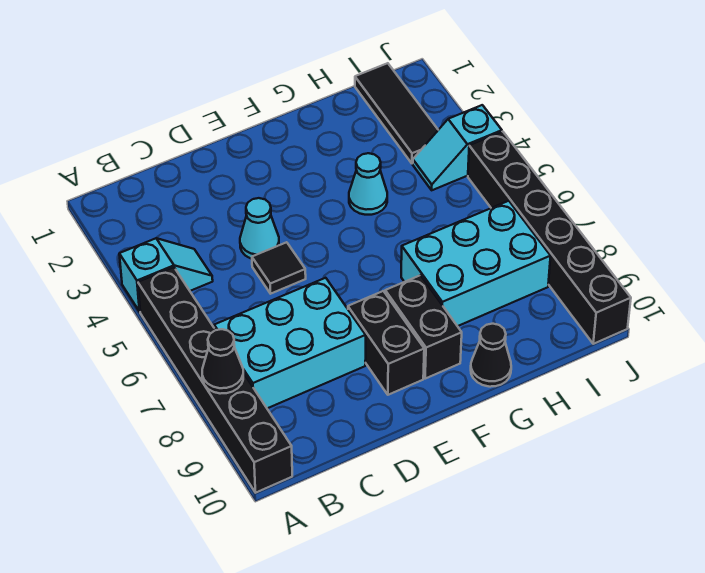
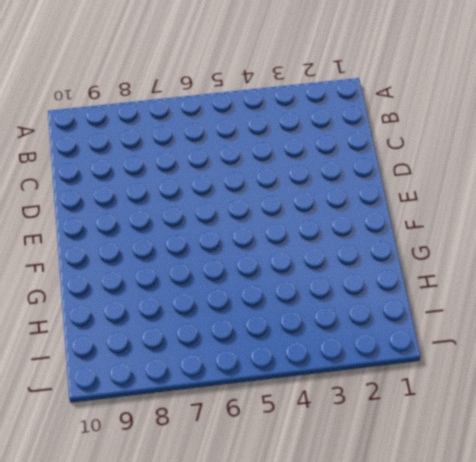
none -> cyan slope A4:B4 level 1 top A
none -> black brick A5:A10 level 1
none -> cyan brick B7:D8 level 1

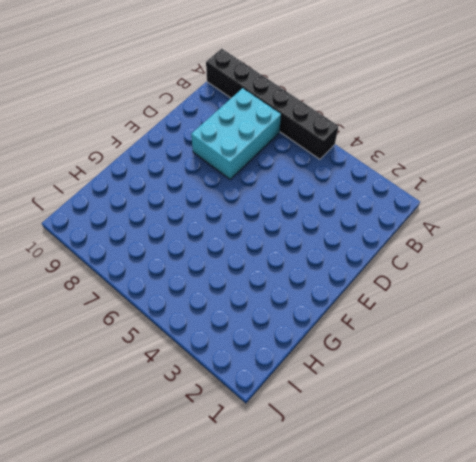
none -> cyan slope A4:B4 level 1 top A
none -> cyan cone D4 level 1
none -> black tile D5 level 1

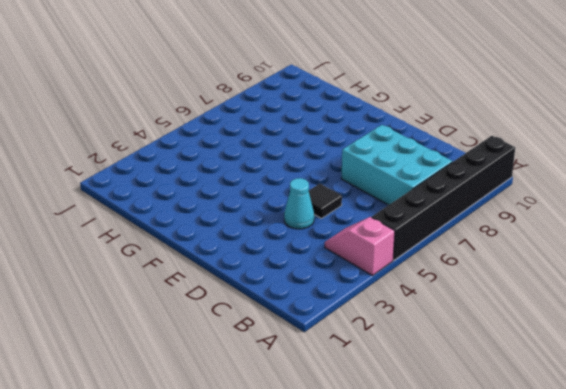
pink slope A4:B4 level 1 top A -> cyan slope A4:B4 level 1 top A
none -> black brick E8:E9 level 1
none -> black brick F8:F9 level 1
none -> cyan cone G4 level 1

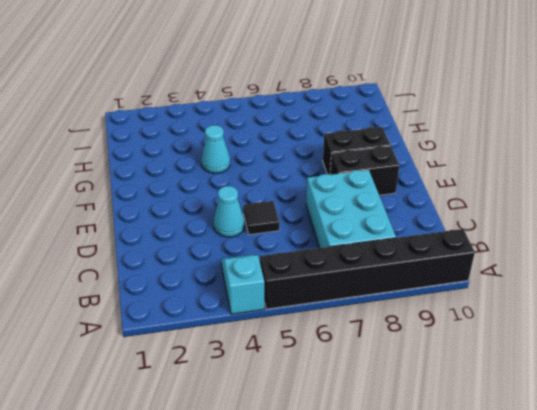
none -> cyan brick G7:I8 level 1
none -> black cone G10 level 1
none -> black tile I1:I3 level 1

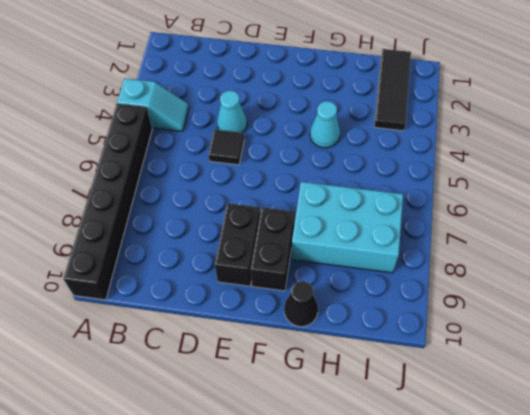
none -> cyan brick B7:D8 level 1
none -> cyan slope I4:J4 level 1 top J
none -> black brick J5:J10 level 1

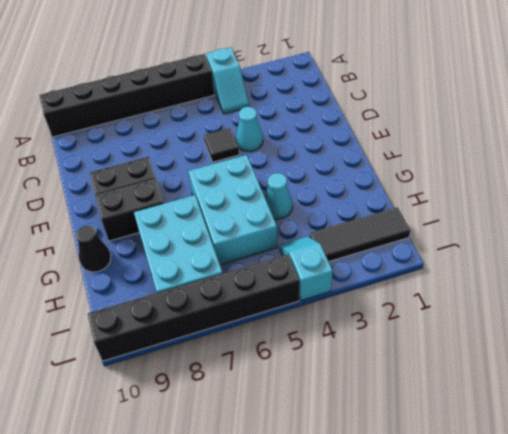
cyan brick F5:H6 level 1 -> cyan brick B7:D8 level 1
none -> black cone A8 level 2

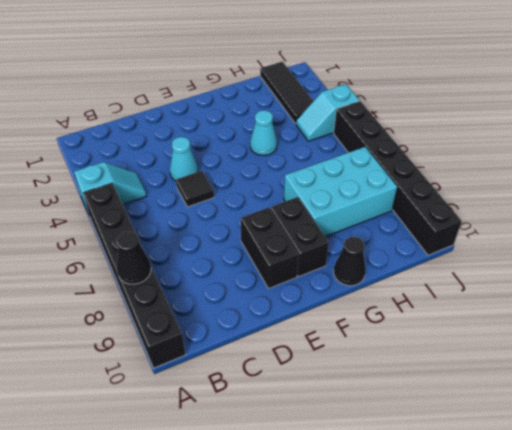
none -> cyan brick B7:D8 level 1

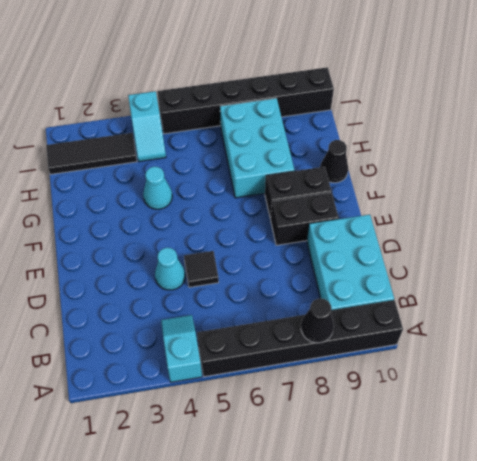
cyan brick B9:D10 level 1 -> cyan brick B7:D8 level 1

